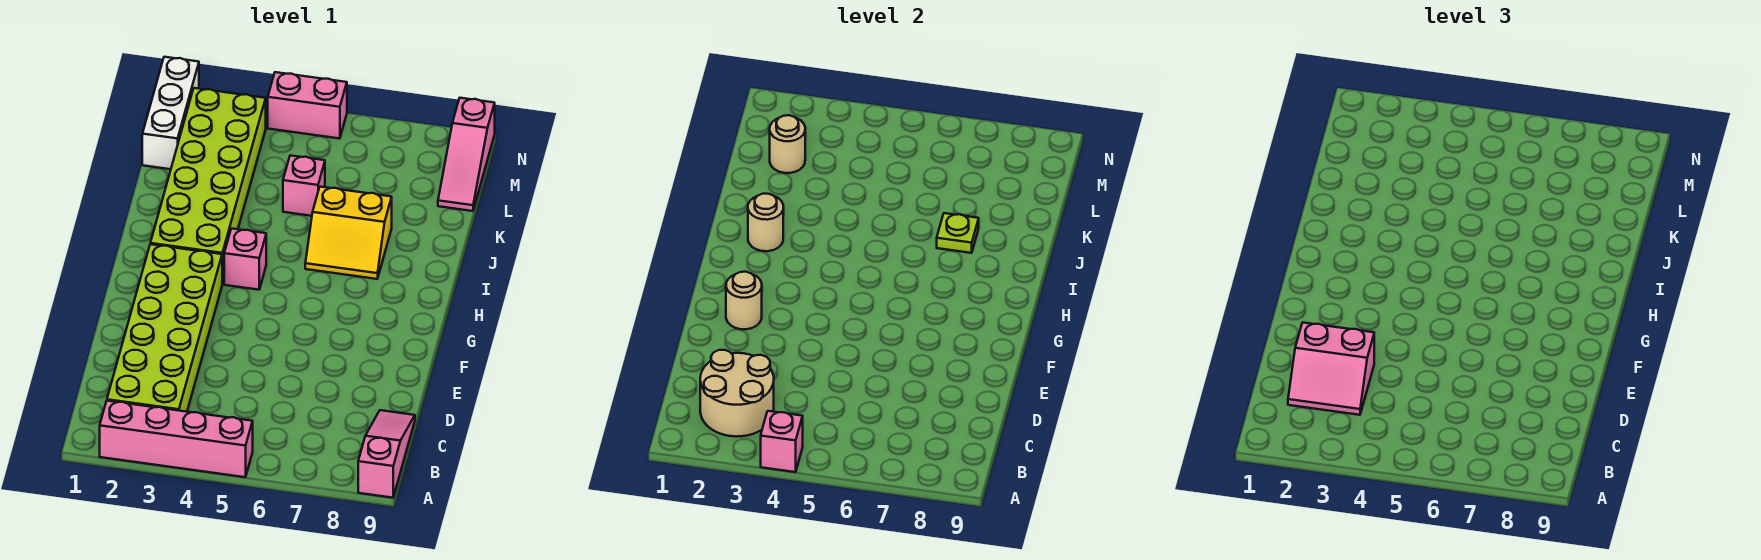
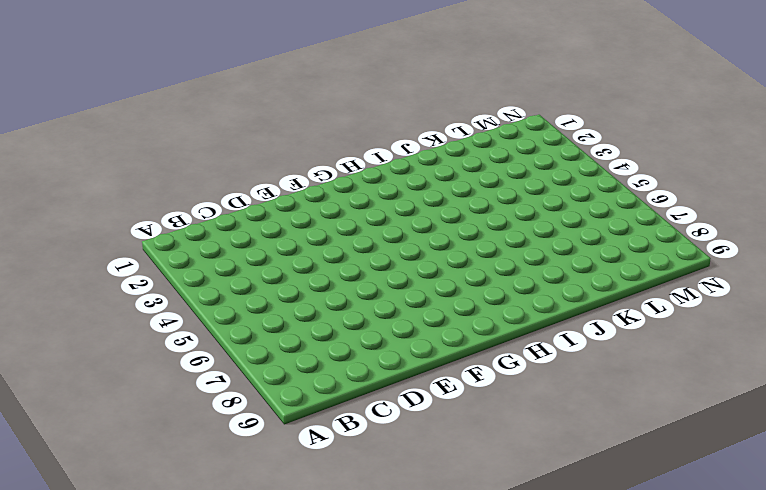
none -> pink brick A2:A5 level 1
none -> pink slope A9:C9 level 1 top A
none -> lime brick B2:G3 level 1

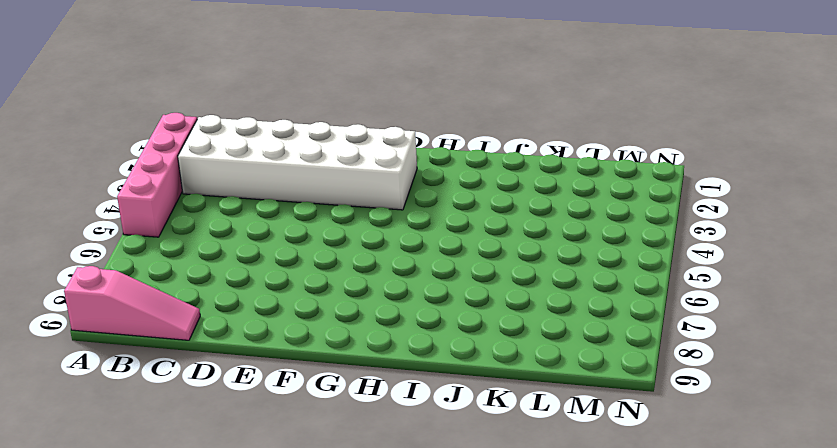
white brick B2:G3 level 1 -> lime brick B2:G3 level 1
none -> lime brick H2:M3 level 1
none -> pink brick H4 level 1
none -> yellow slope I6:J7 level 1 top J

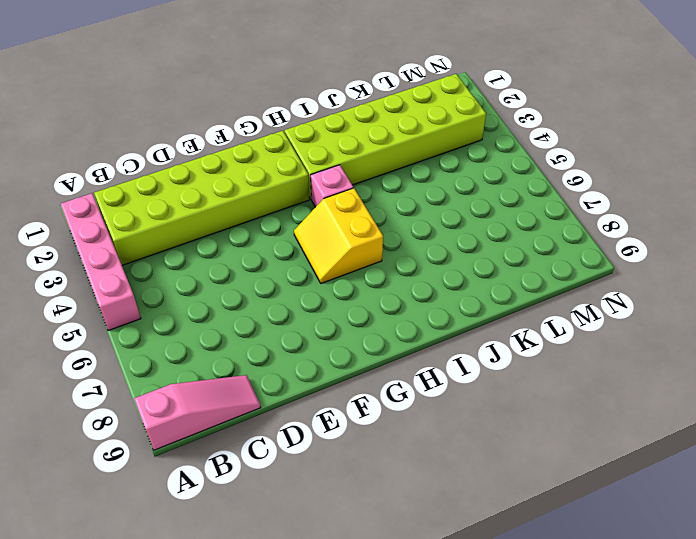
yellow slope G5:H6 level 1 top H -> yellow slope I6:J7 level 1 top J
none -> pink brick K5 level 1
none -> white brick L1:N1 level 1
none -> pink slope L9:N9 level 1 top N

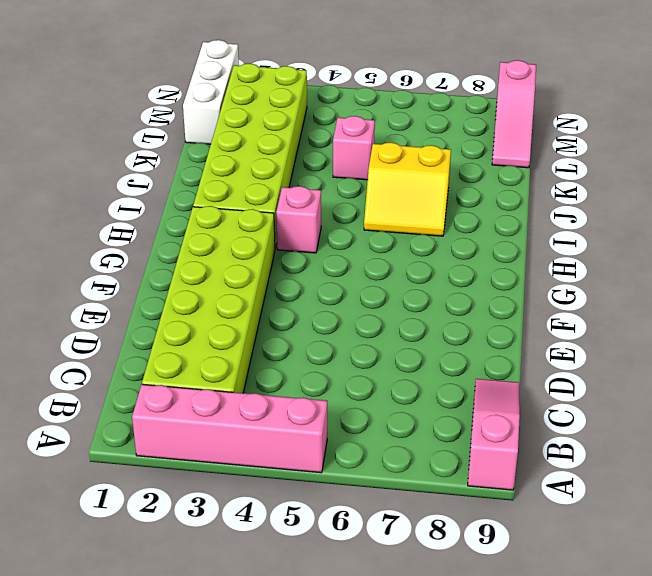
none -> pink brick N4:N5 level 1
none -> pink brick A4 level 2
none -> tan round brick B2:C3 level 2

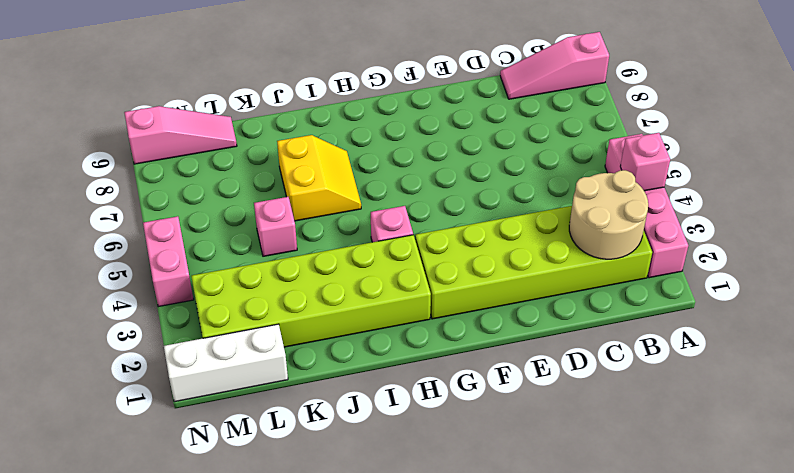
none -> tan round brick F2 level 2
none -> tan round brick I2 level 2
none -> lime plate J7 level 2

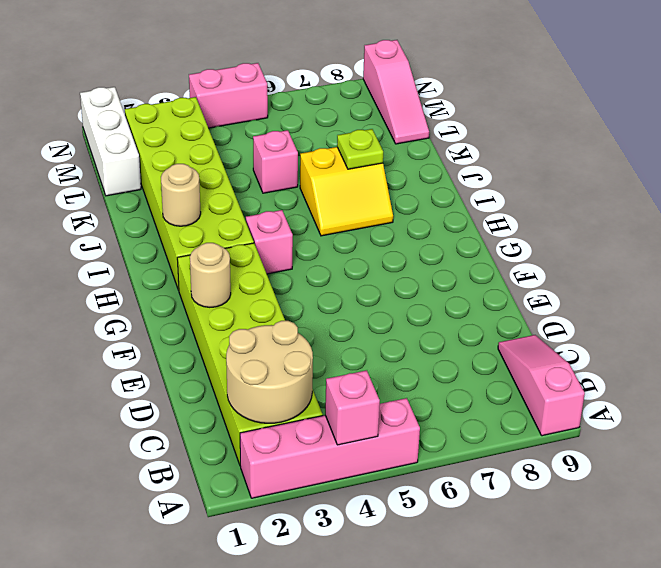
none -> tan round brick L2 level 2
none -> pink slope C2:D3 level 3 top D

